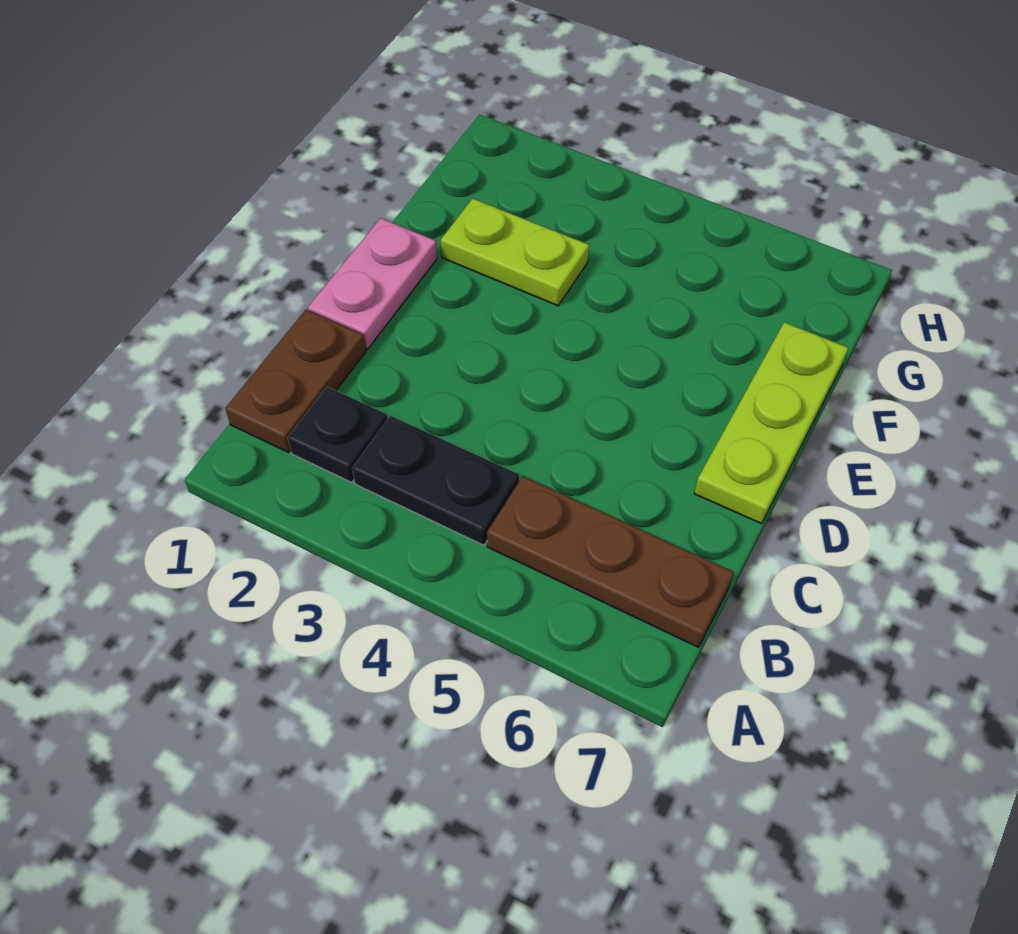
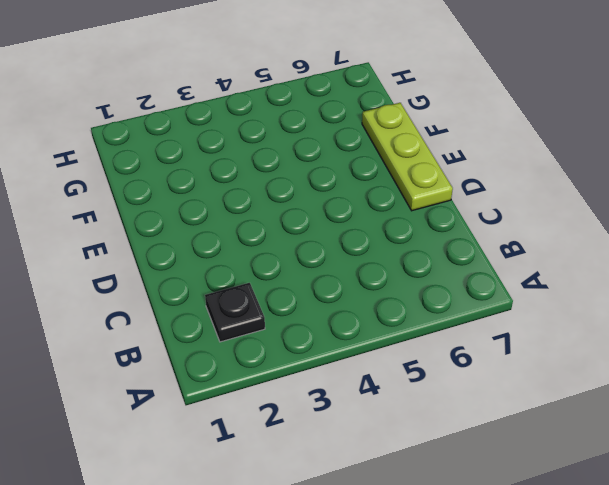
none -> brown plate B1:C1 level 1
none -> black plate B3:B4 level 1

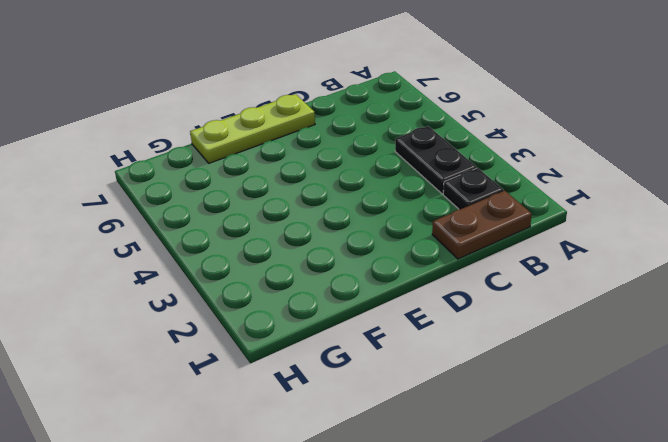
none -> brown plate B5:B7 level 1
none -> pink plate D1:E1 level 1

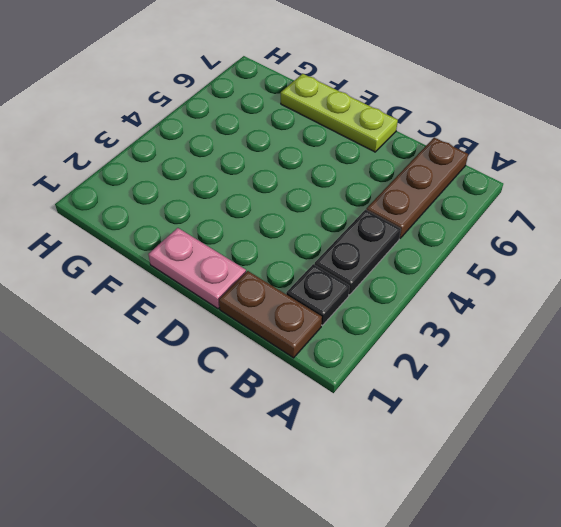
none -> lime plate F2:F3 level 1

